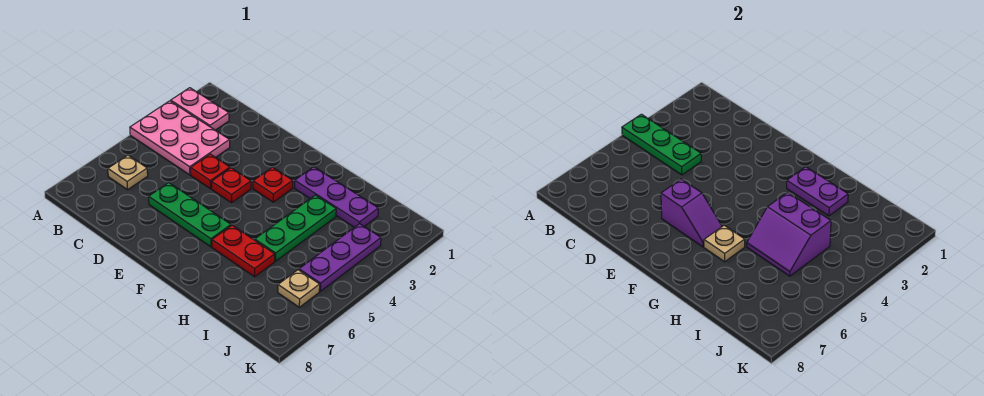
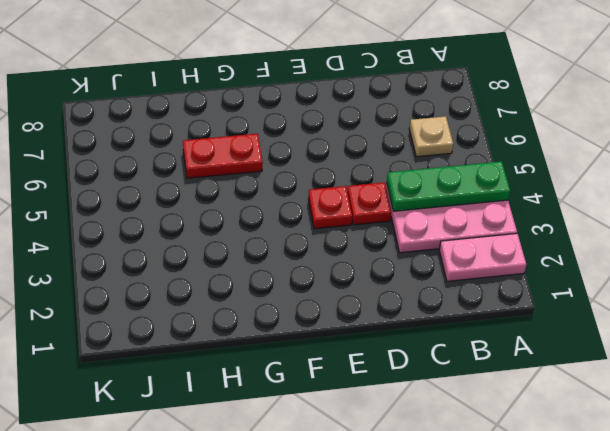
none -> green plate D6:F6 level 1
none -> red plate F3 level 1
none -> purple plate G2:I2 level 1

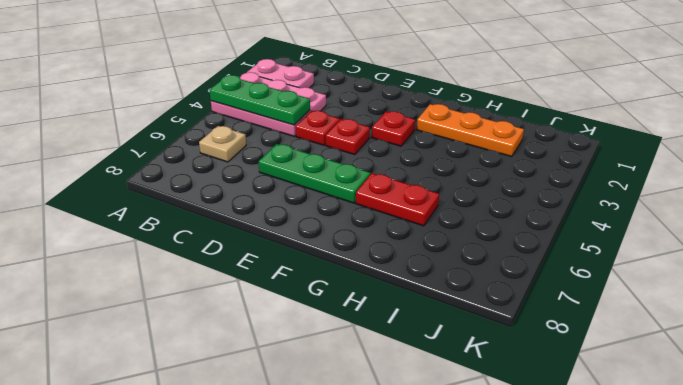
orange plate G2:I2 level 1 -> purple plate G2:I2 level 1
none -> green plate H3:H5 level 1
none -> purple plate J3:J5 level 1
none -> tan plate J6 level 1

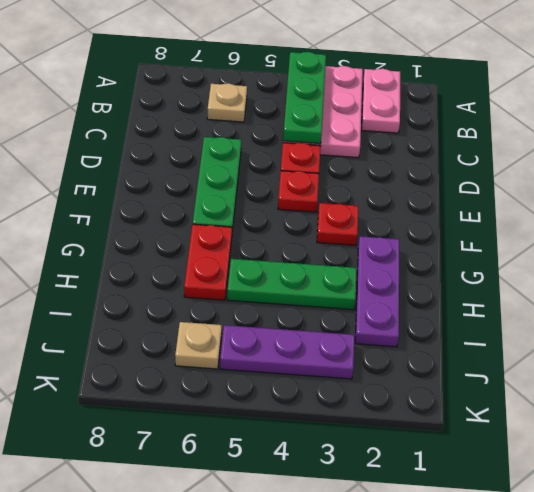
none -> purple slope E6:F6 level 2 top E
none -> purple plate G2:H2 level 2
none -> tan plate G6 level 2

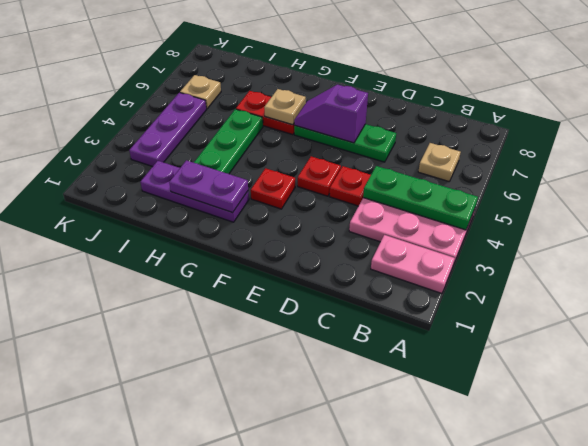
none -> purple slope H4:I5 level 2 top 4

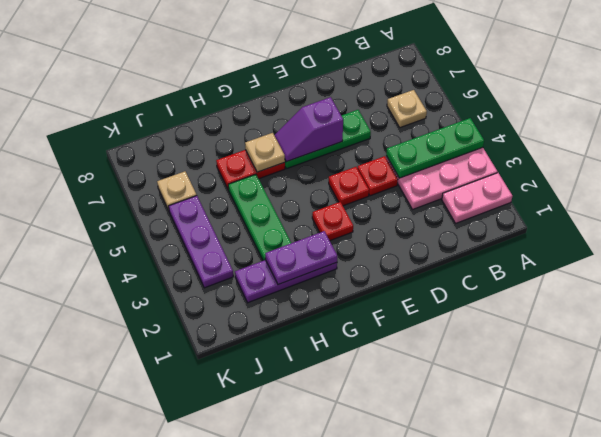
none -> purple slope H4:I5 level 2 top 4

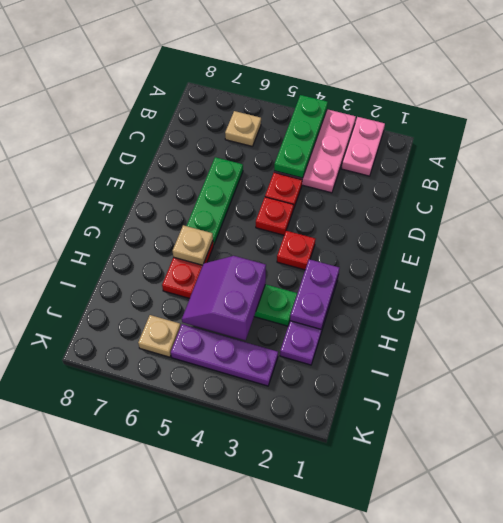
none -> purple slope E6:F6 level 2 top E

